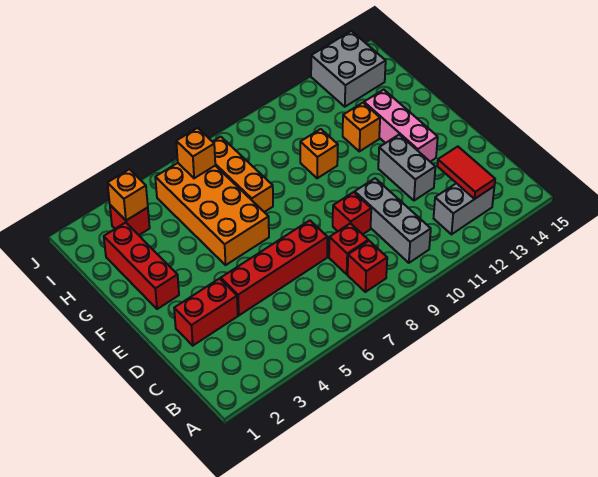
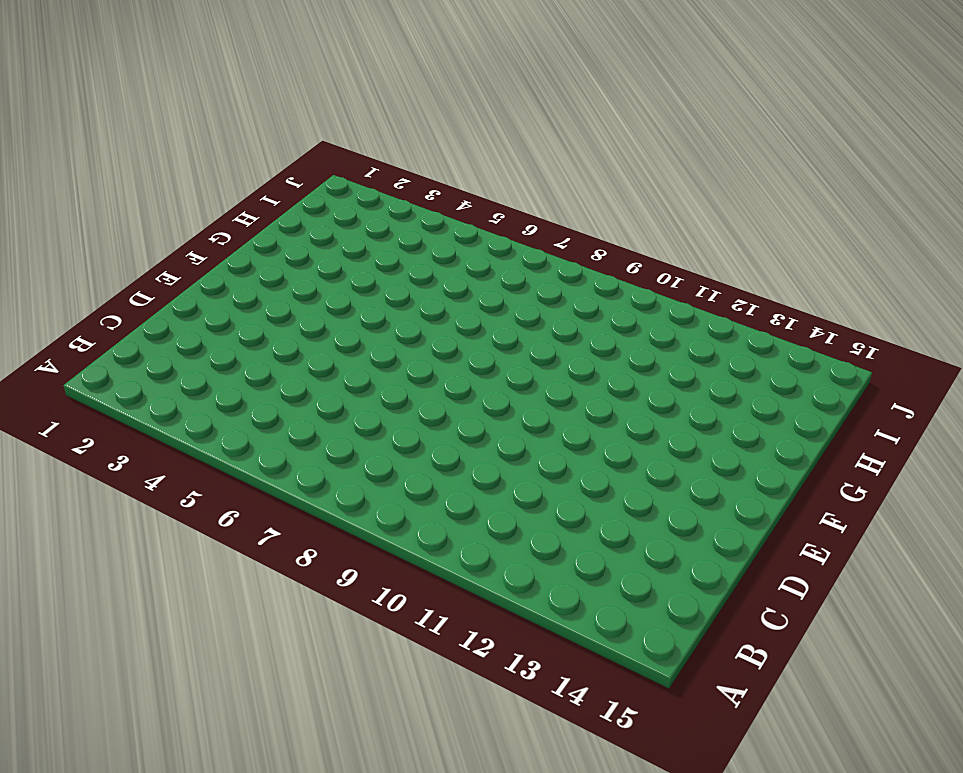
none -> red brick B8 level 1
none -> grey brick B10:D10 level 1
none -> grey brick B12:B13 level 1

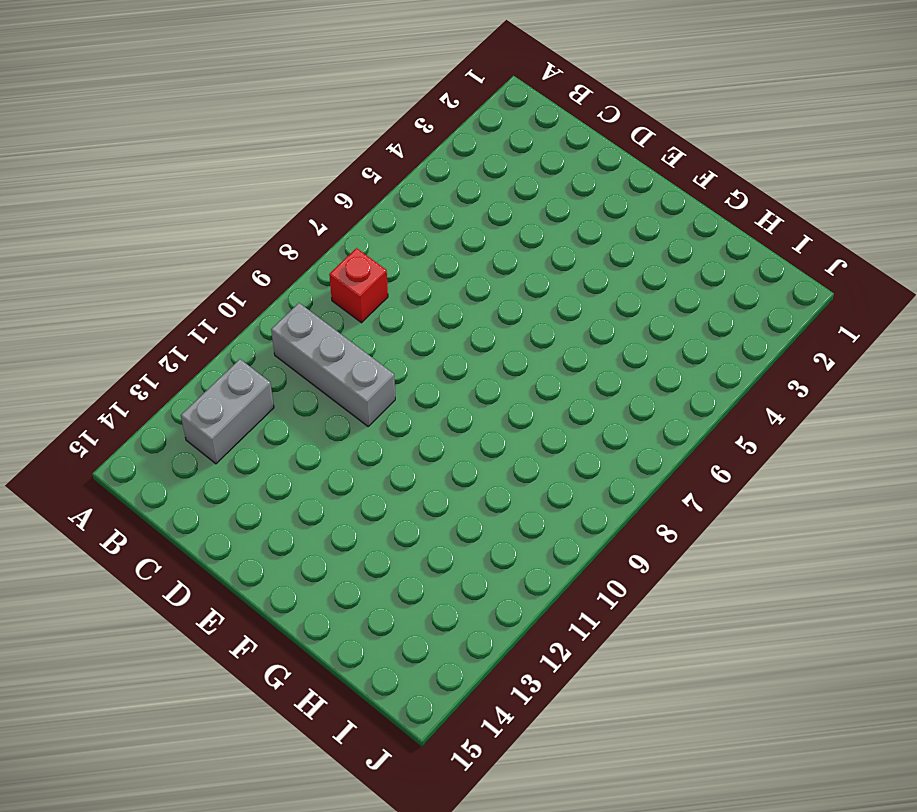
none -> red brick C8 level 1
none -> red brick D2:D3 level 1
none -> red brick D4:D7 level 1

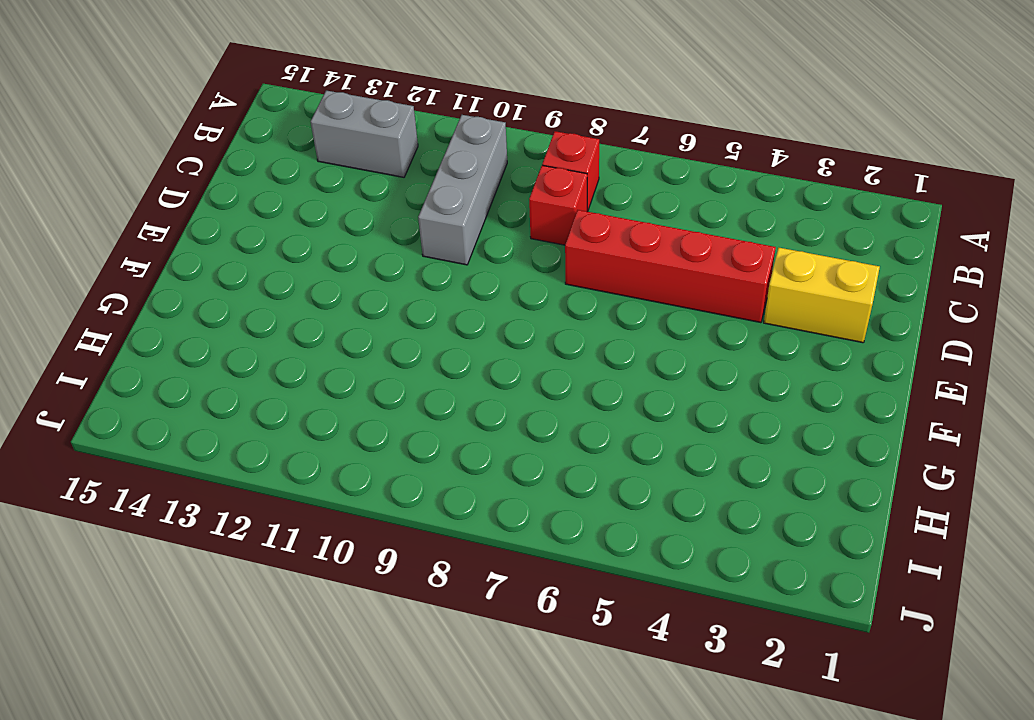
yellow brick D2:D3 level 1 -> red brick D2:D3 level 1
none -> red brick D9 level 1
none -> grey brick D12:E12 level 1
none -> pink brick E13:G13 level 1

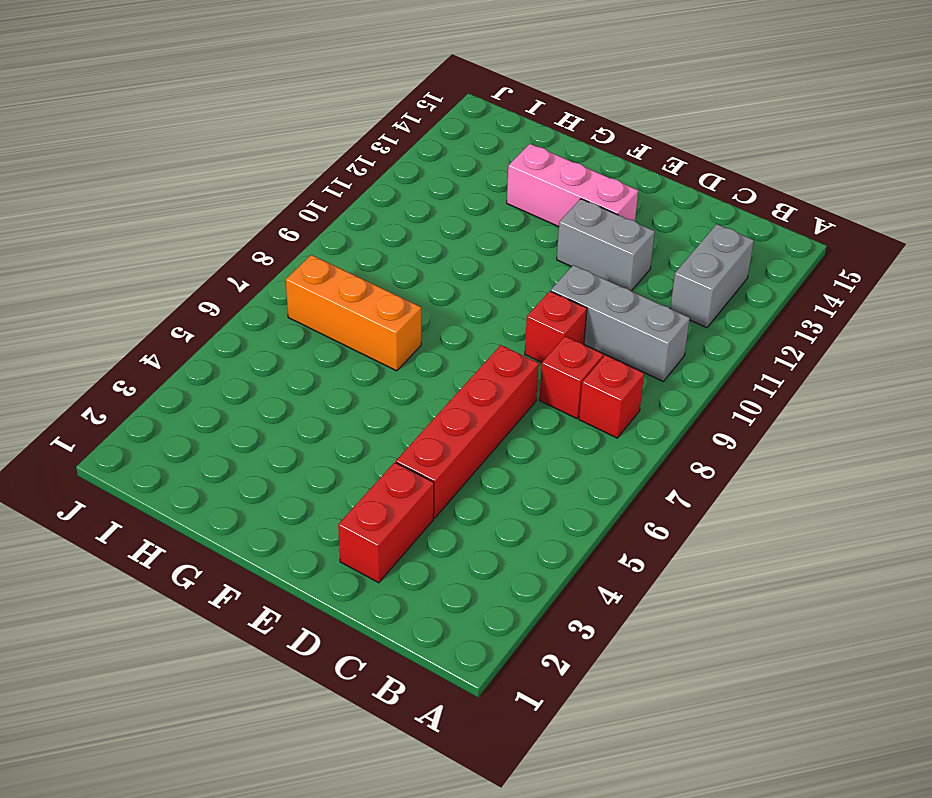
none -> red brick F2:H2 level 1
none -> orange brick F5:I6 level 1
none -> orange brick G10 level 1

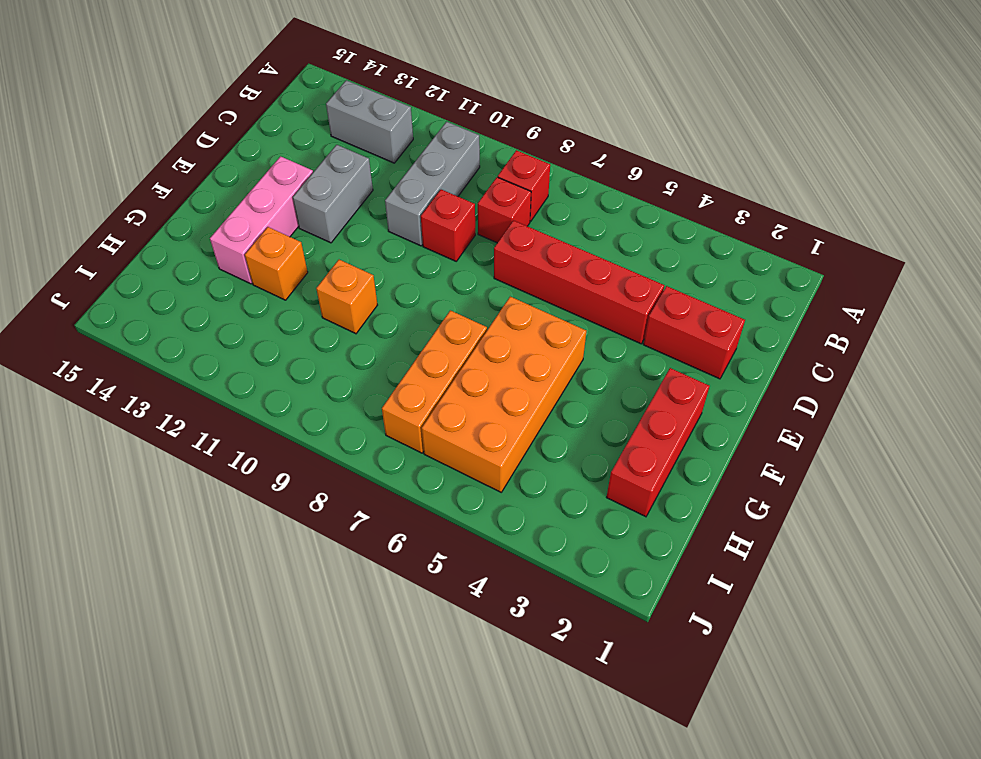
none -> red brick I3 level 1
none -> grey brick I13:J14 level 1
none -> red tile B13:C13 level 2

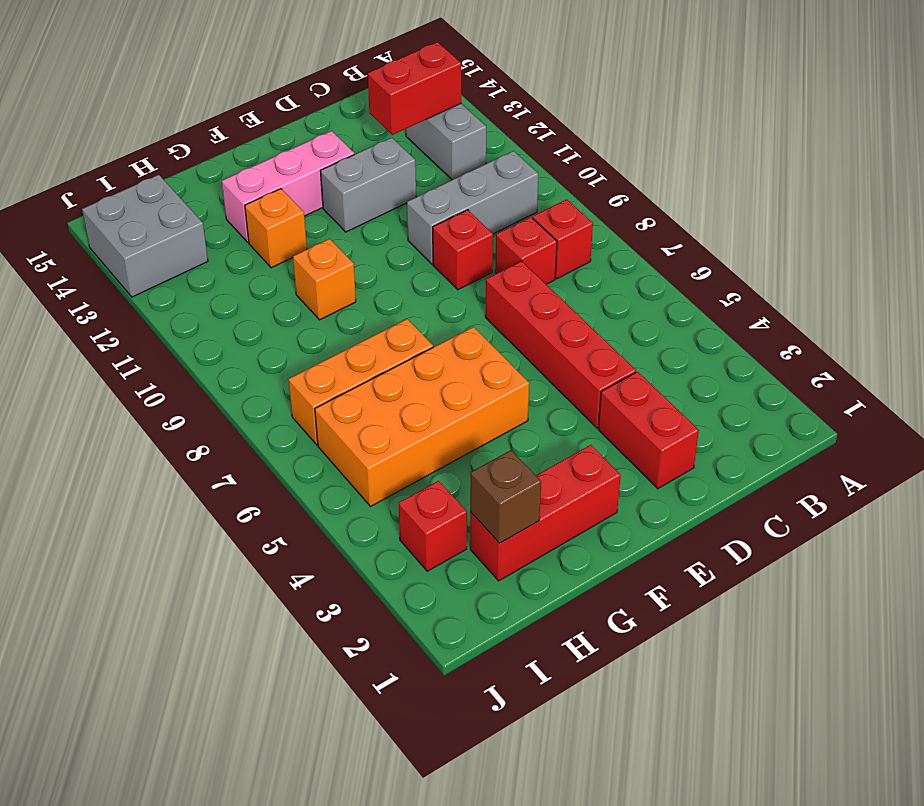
red brick B13:C13 level 2 -> red tile B13:C13 level 2
brown brick H2 level 2 -> none
none -> orange brick I3 level 2
none -> orange brick I6 level 2

